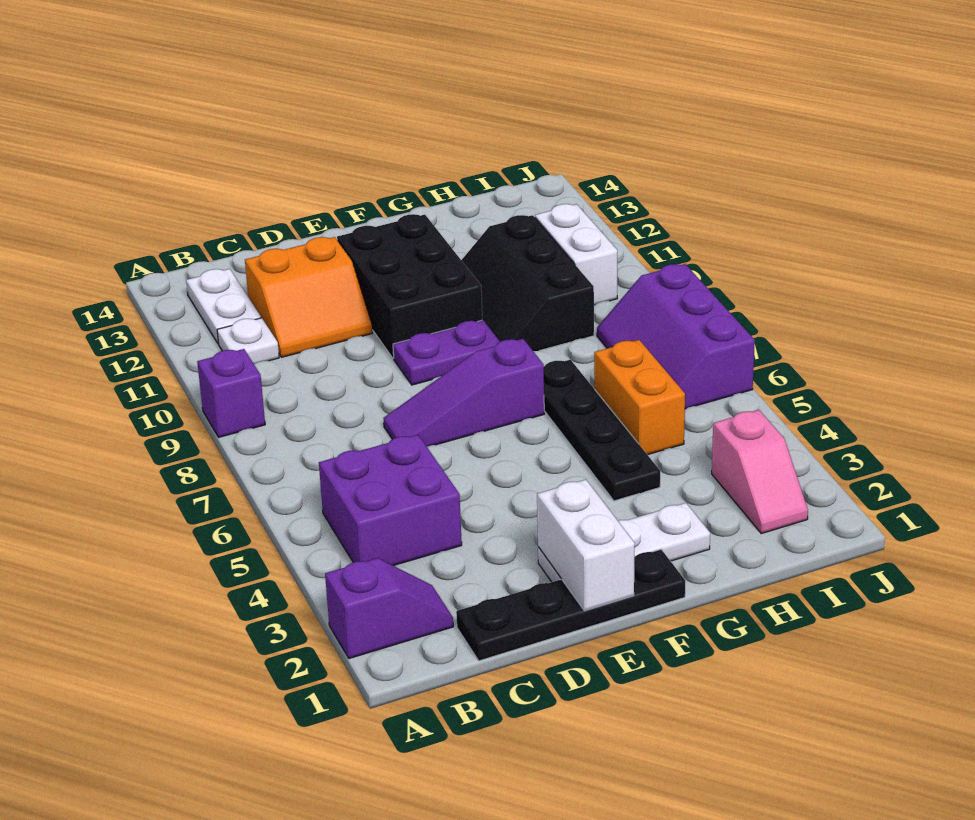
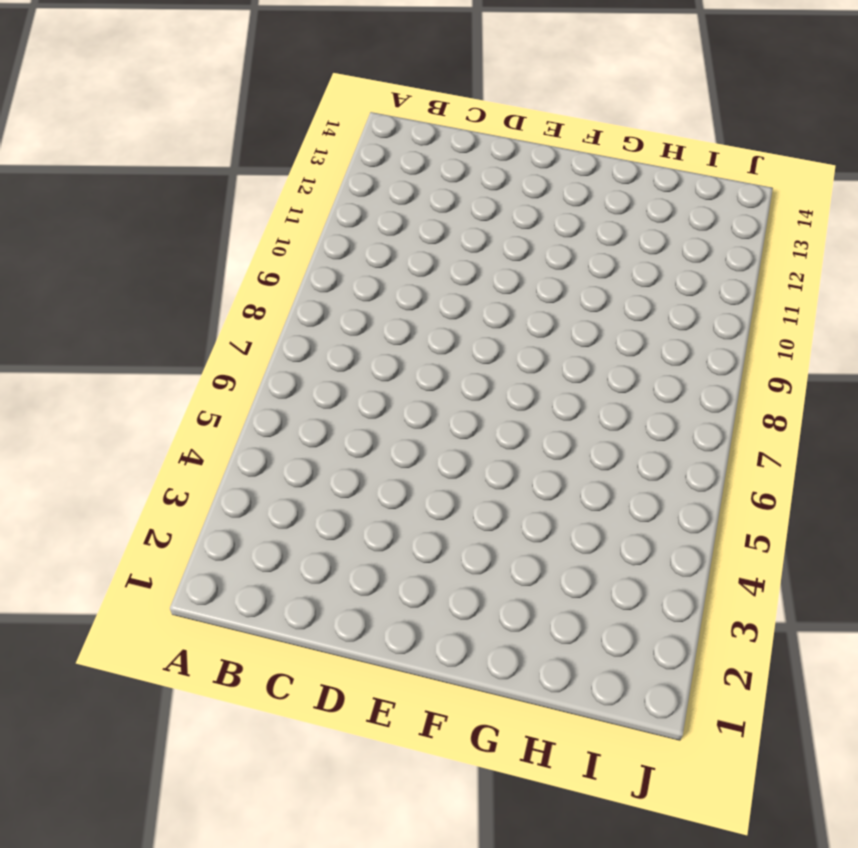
none -> purple slope A2:B2 level 1 top A
none -> purple brick A9 level 1
none -> purple brick B4:C5 level 1

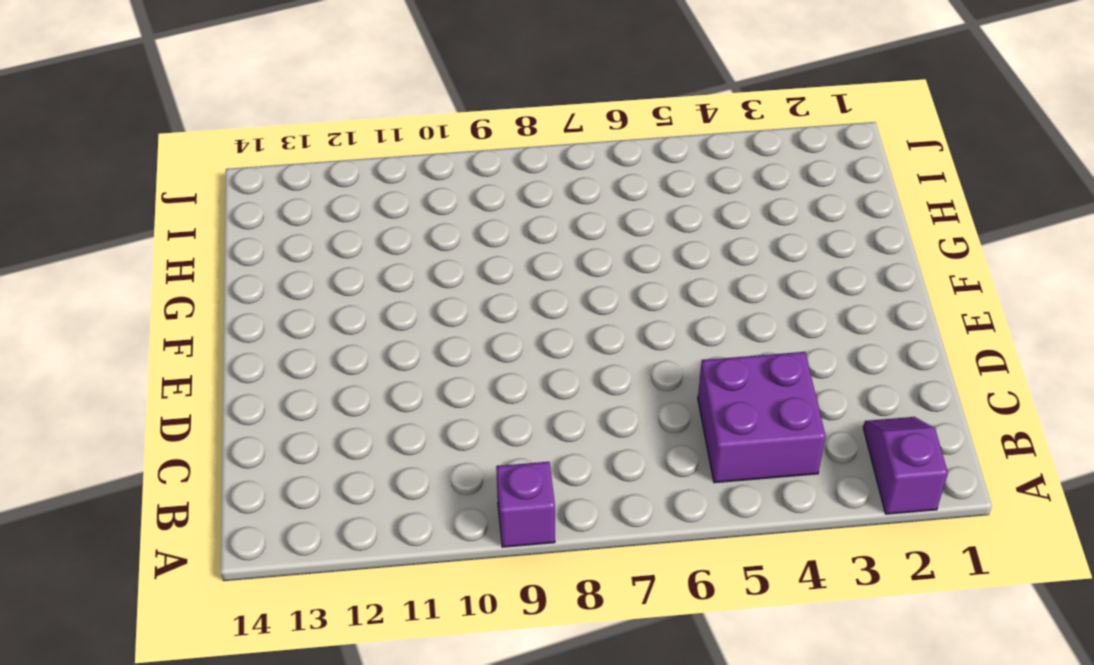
none -> white plate B11 level 1
none -> white plate B12:B13 level 1
none -> black plate C1:F1 level 1

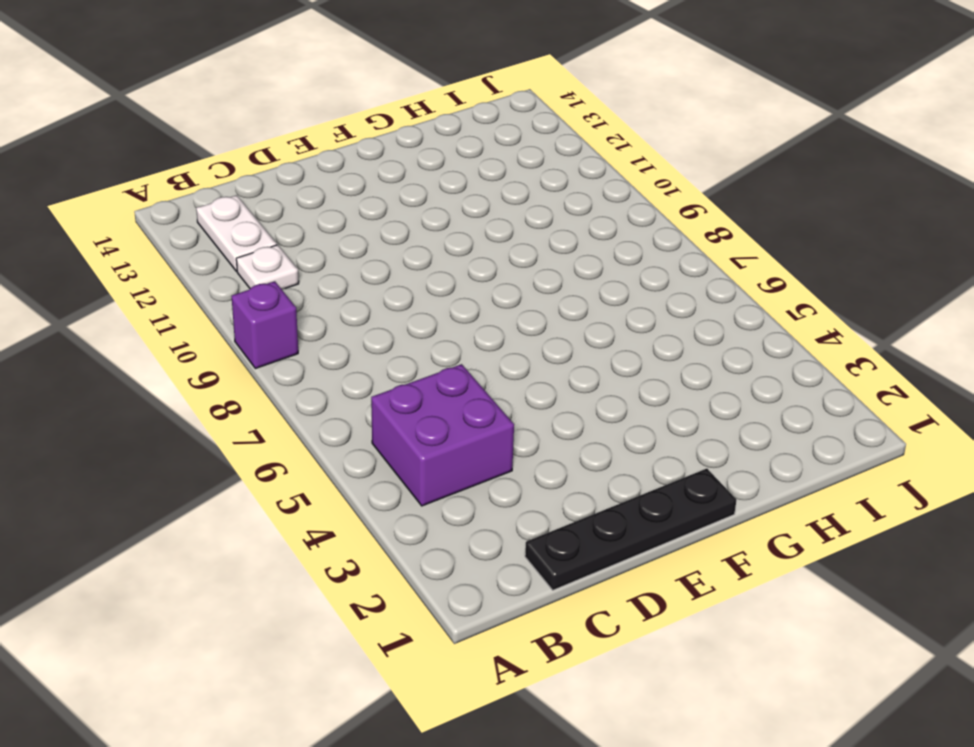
none -> purple slope A2:B2 level 1 top A
none -> orange slope C11:D12 level 1 top 12
none -> purple slope D7:F7 level 1 top F

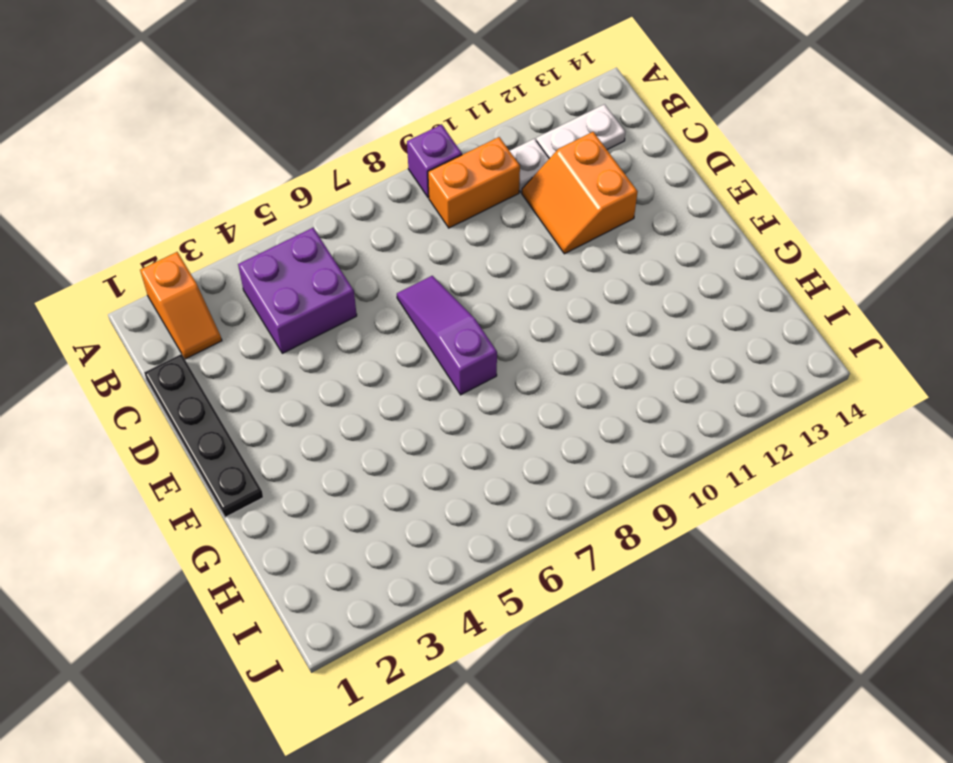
orange slope A2:B2 level 1 top A -> purple slope A2:B2 level 1 top A
orange brick B9:B10 level 1 -> orange brick H5:H6 level 1
none -> white plate E2:G2 level 1
none -> purple plate E9:F9 level 1
none -> black brick E10:F12 level 1

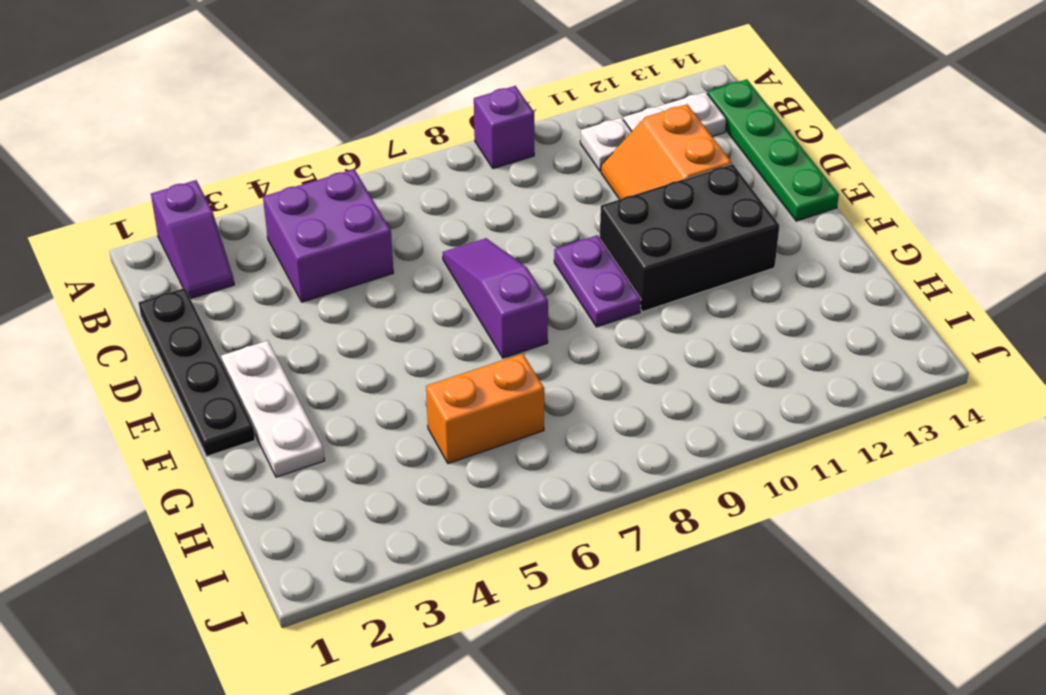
green plate B14:E14 level 1 -> none
none -> black plate G4:G7 level 1
none -> black slope G9:H11 level 1 top H
none -> pink slope I2:I3 level 1 top 3

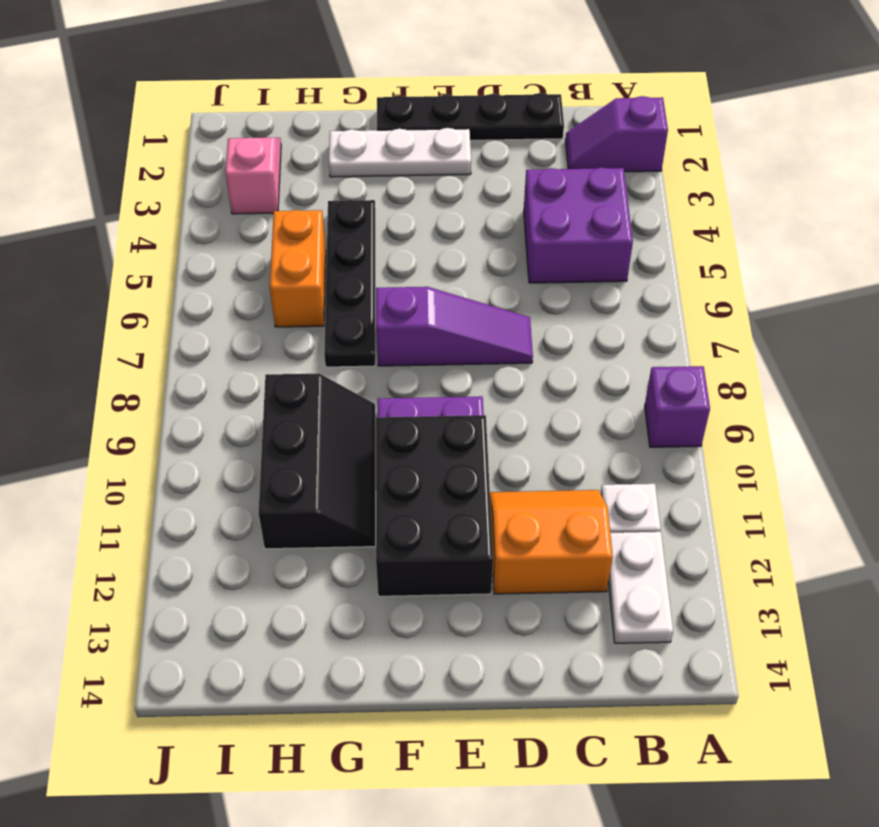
none -> purple slope I6:J8 level 1 top J
none -> white brick I10:I11 level 1
none -> white brick E1:E2 level 2

